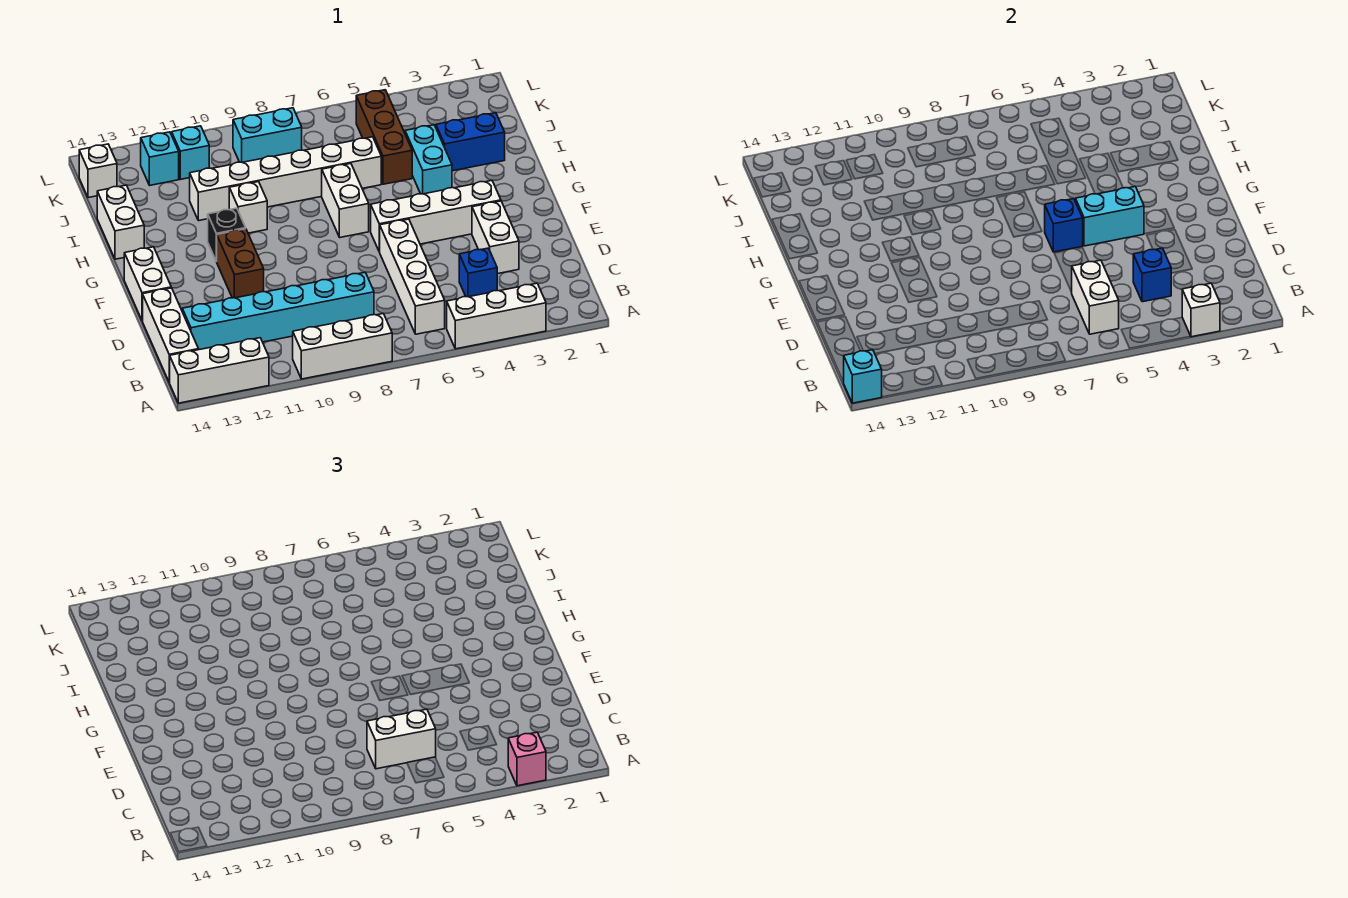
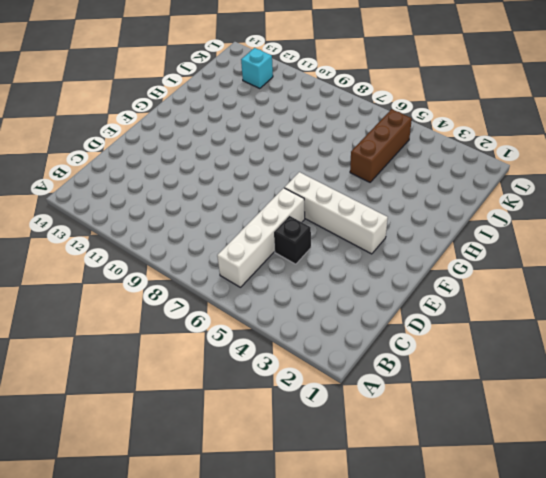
black brick D5 level 1 -> black brick G11 level 1
none -> white brick A3:A5 level 1
none -> white brick A8:A10 level 1
none -> white brick A12:A14 level 1
none -> white brick B14:D14 level 1

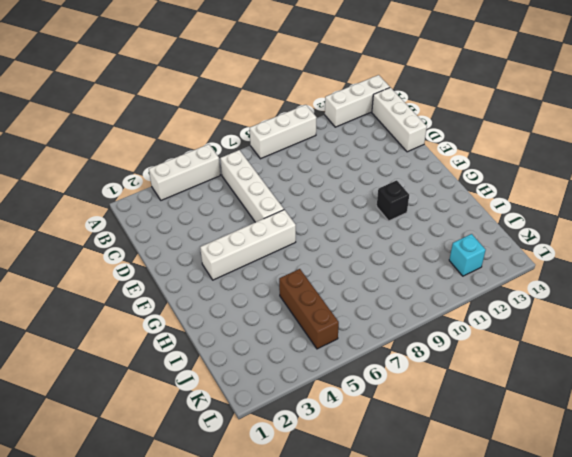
none -> blue brick C4 level 1
none -> cyan brick C8:C13 level 1
none -> white brick D3:E3 level 1
none -> brown brick E11:F11 level 1

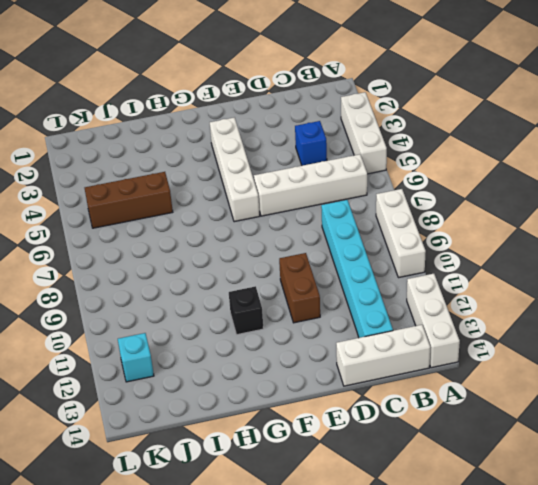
brown brick E10:E11 level 1 -> brown brick E11:F11 level 1
none -> white brick D3:E3 level 1
none -> white brick E14:F14 level 1
none -> white brick G7:H7 level 1
none -> cyan brick H4:I4 level 1

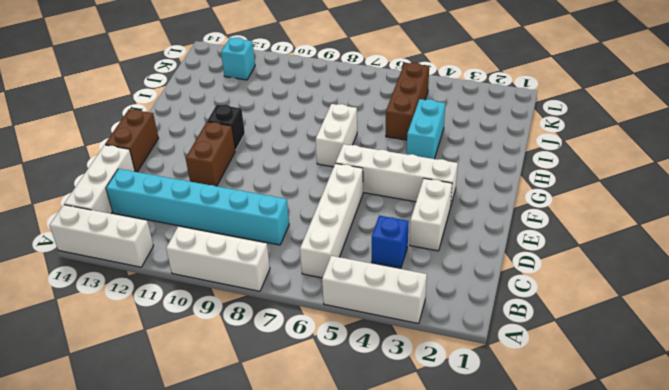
brown brick E14:F14 level 1 -> white brick E14:F14 level 1
none -> white brick H10 level 1
none -> white brick H14:I14 level 1
none -> blue brick I2:I3 level 1
none -> white brick I6:I11 level 1

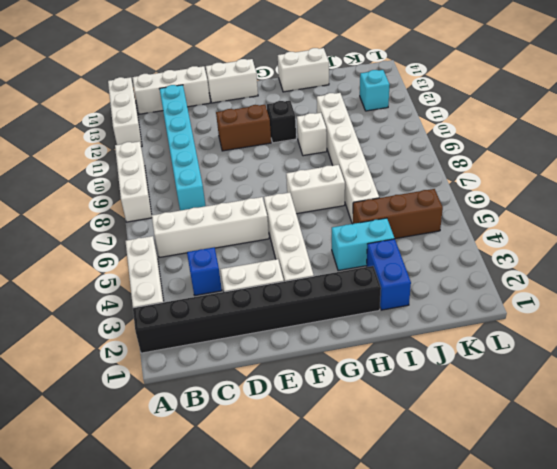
black brick A2:H2 level 1 -> none
none -> cyan brick K8:K9 level 1
none -> cyan brick K11 level 1
none -> white brick K14 level 1
none -> white brick A3 level 2

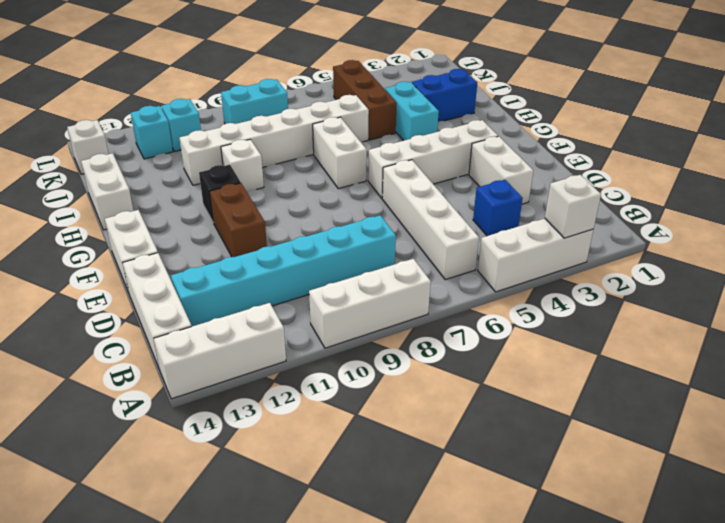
none -> cyan brick A14 level 2
none -> white brick B6:C6 level 2
none -> blue brick C4 level 2
none -> cyan brick F4:F5 level 2

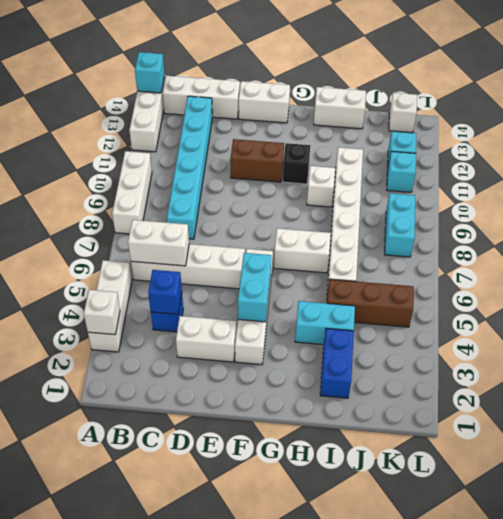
none -> blue brick F6 level 2
none -> pink brick A3 level 3
none -> white brick C6:C7 level 3

